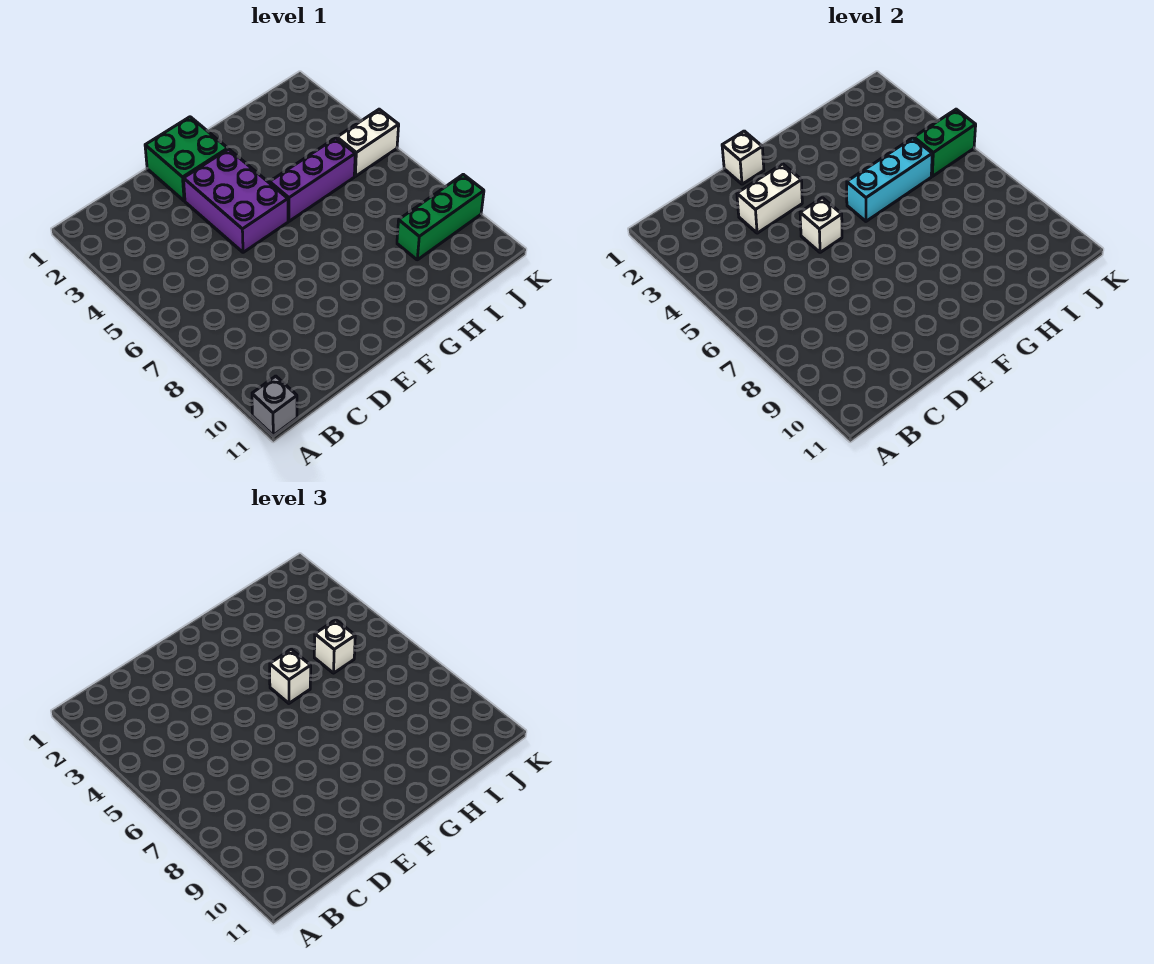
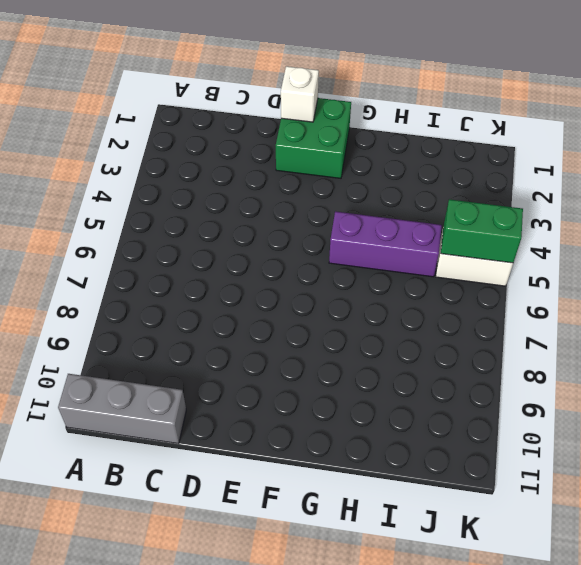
grey brick A11:C11 level 1 -> grey brick A11 level 1
none -> purple brick E3:F5 level 1
none -> green brick I9:K9 level 1
none -> white brick D3:E3 level 2

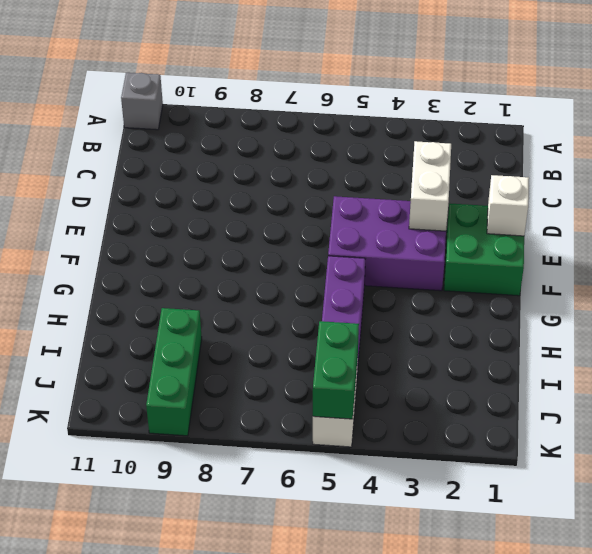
none -> white brick E5 level 2
none -> cyan brick G5:I5 level 2
none -> white brick G5 level 3

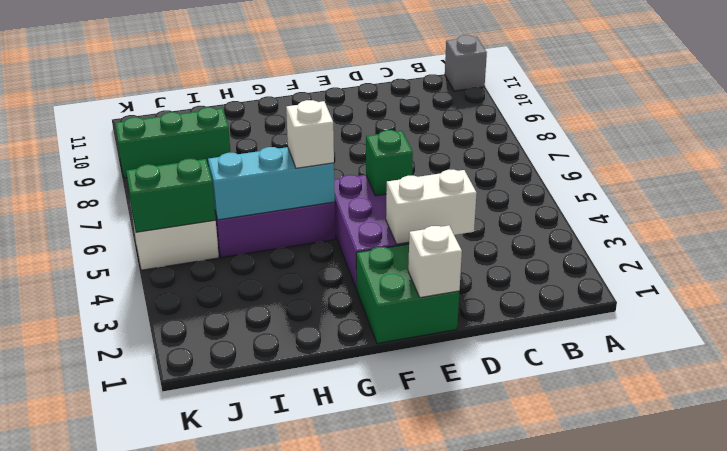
green brick E5 level 2 -> white brick E5 level 2
none -> white brick I5 level 3

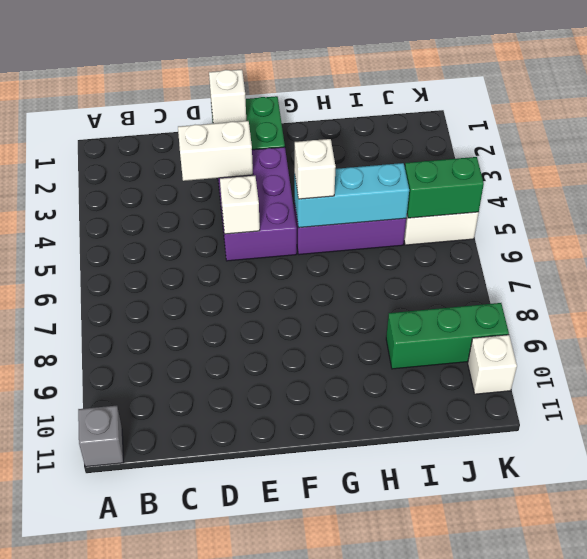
white brick K10 level 1 -> white brick I5 level 3

